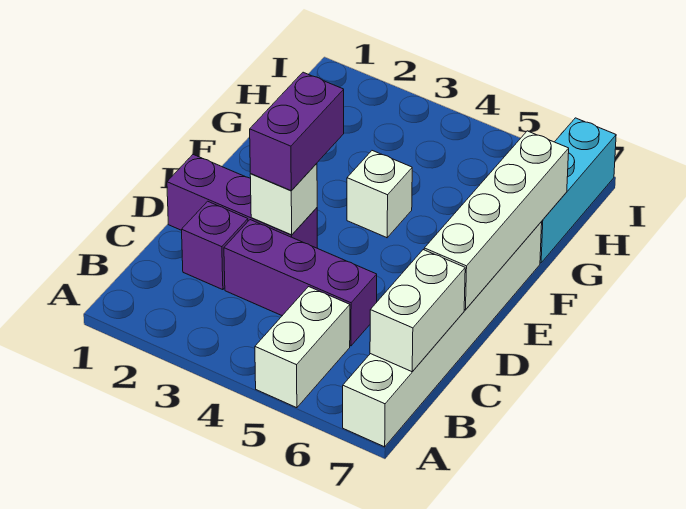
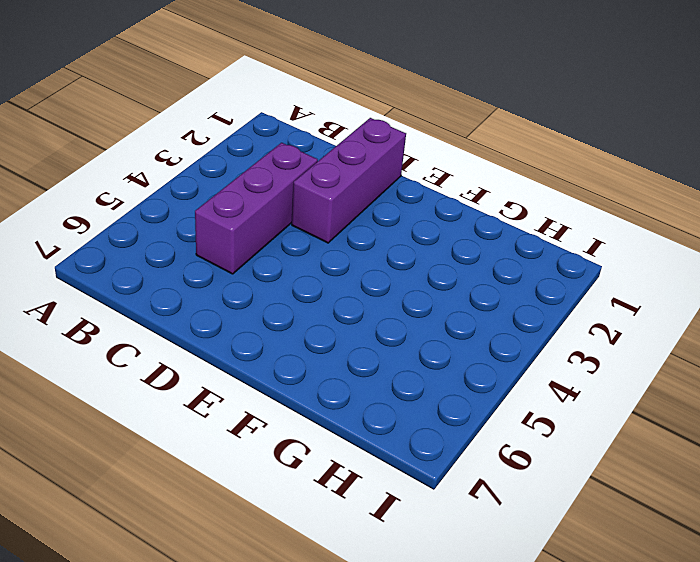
none -> white brick A5:B5 level 1
none -> white brick A7:F7 level 1

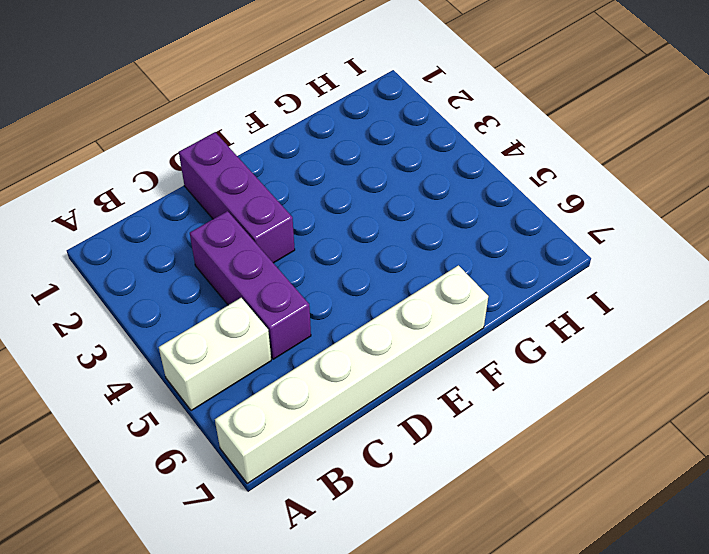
none -> purple brick C2 level 1
none -> white brick F4 level 1

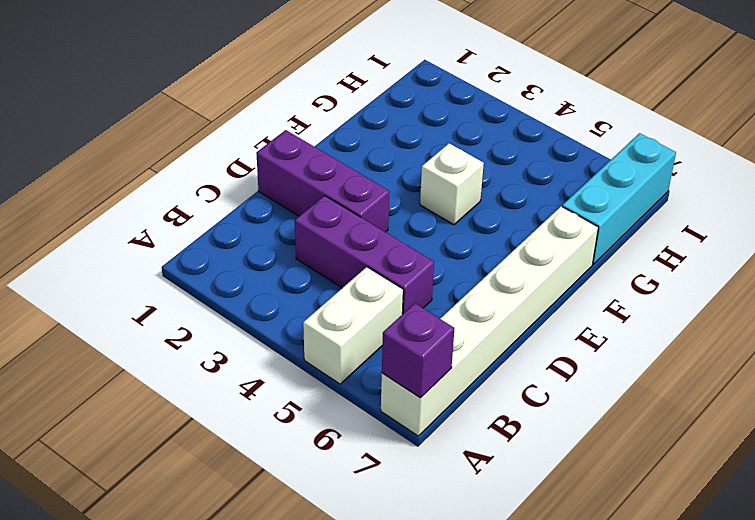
purple brick A7 level 2 -> purple brick C2 level 1
none -> white brick B7:C7 level 2
none -> white brick D3 level 2

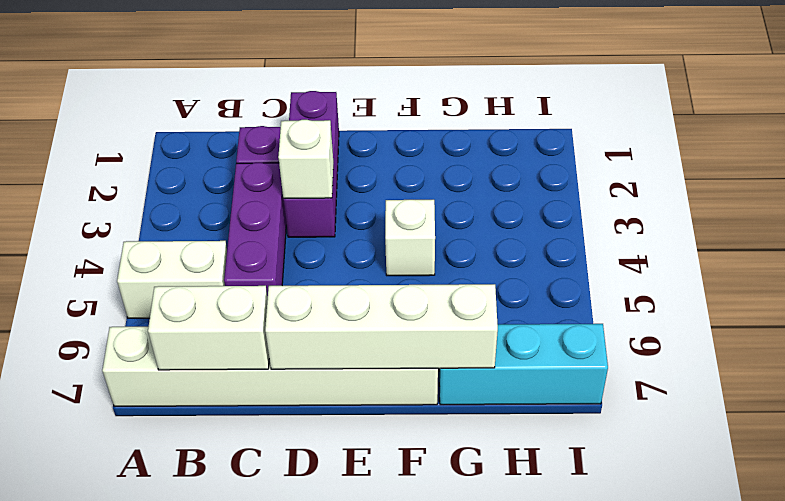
none -> purple brick D3:E3 level 3

